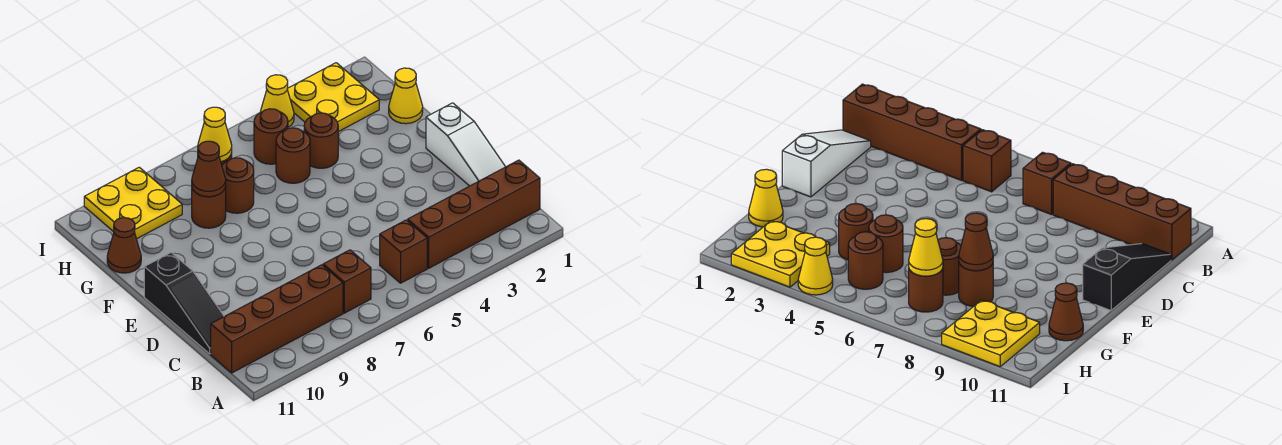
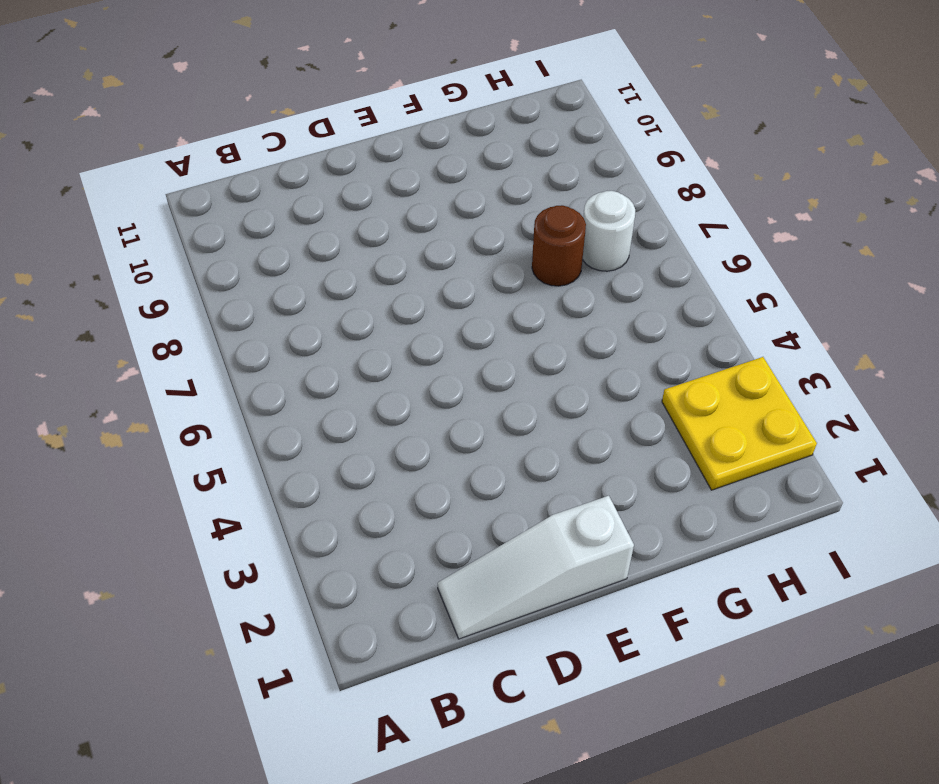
white round brick H7 level 1 -> brown round brick H7 level 1
none -> brown brick B1:B4 level 1
none -> brown brick B5 level 1
none -> brown brick B7 level 1

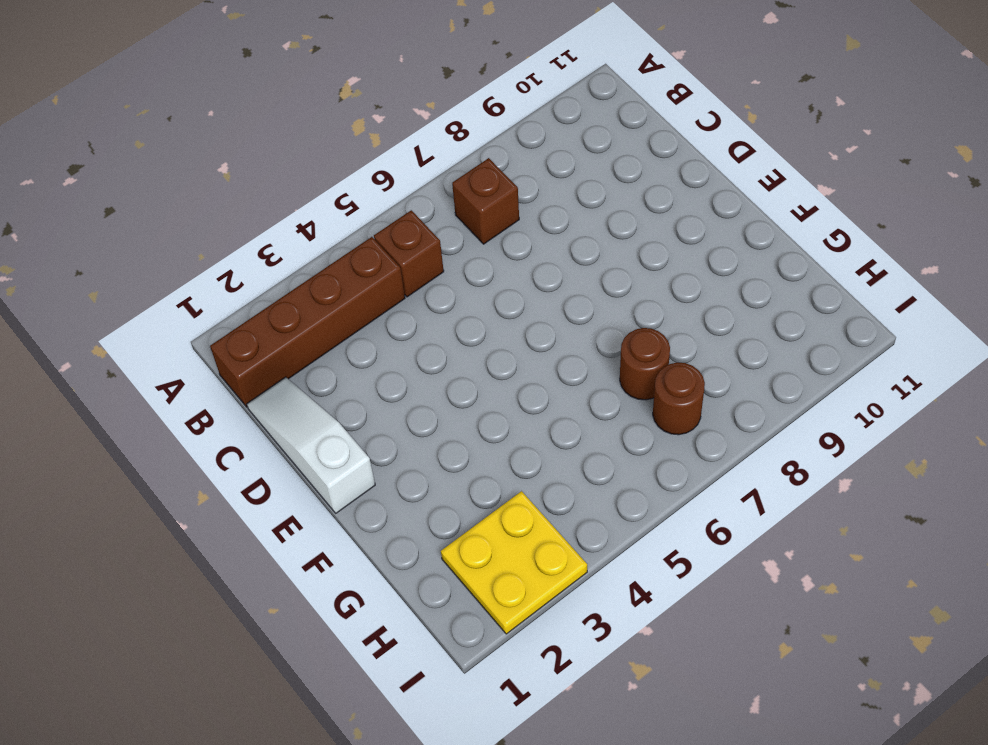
none -> brown brick B8:B11 level 1
none -> black slope C11:E11 level 1 top E
none -> yellow cone G1 level 1

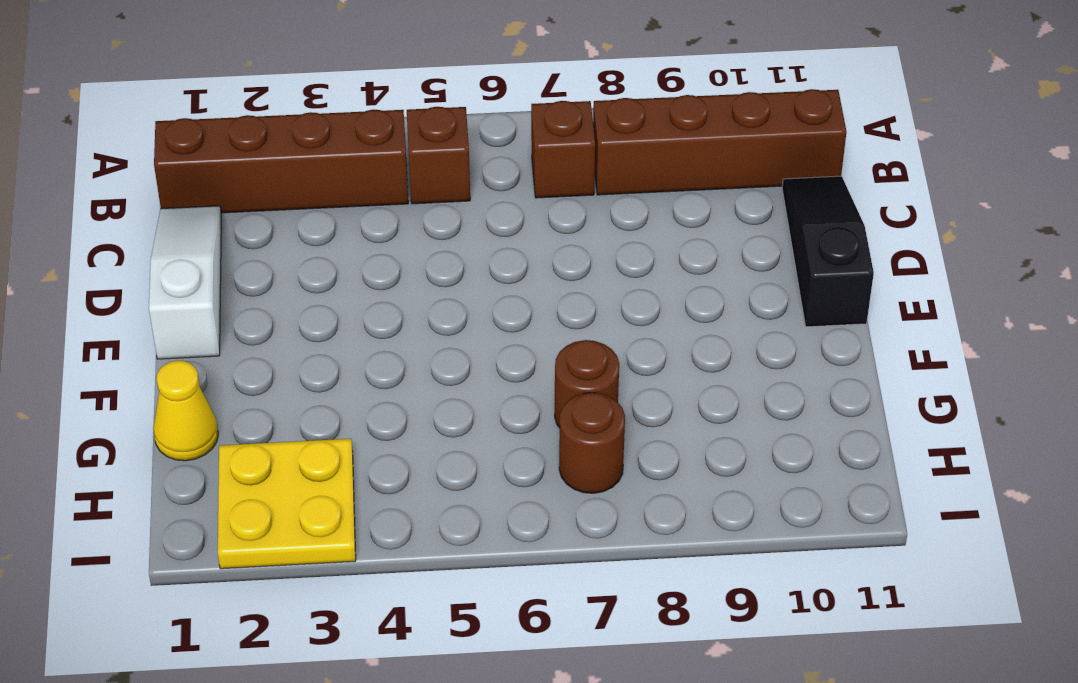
none -> brown round brick G4 level 1
none -> brown round brick G5 level 1
none -> brown round brick G8 level 1

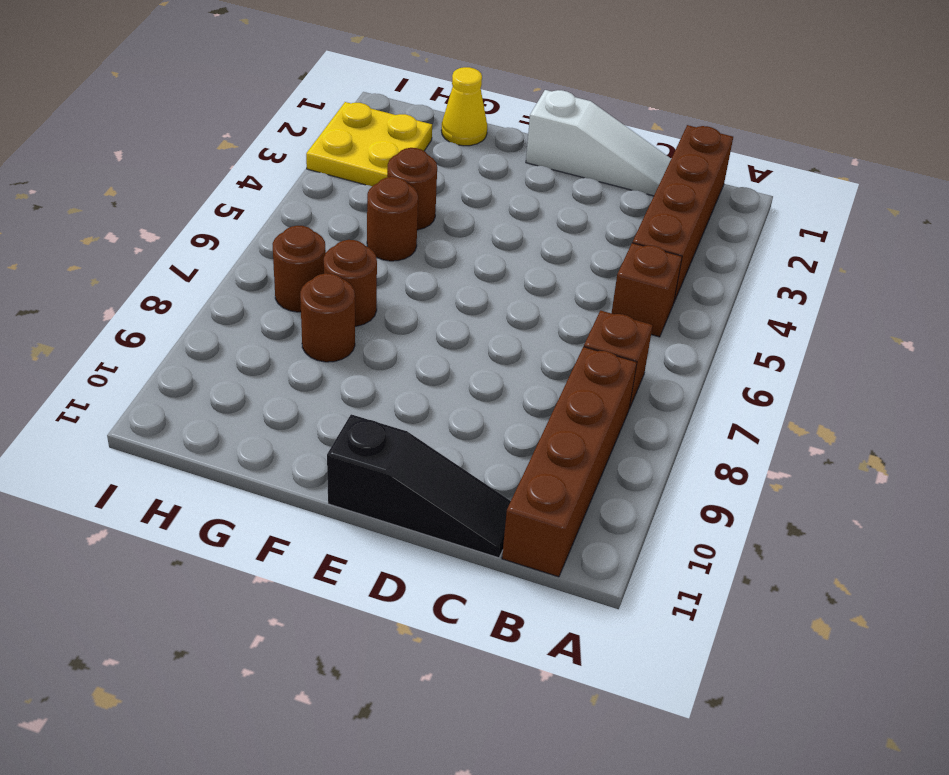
none -> brown cone G11 level 1
none -> brown round brick H5 level 1
none -> yellow plate H9:I10 level 1

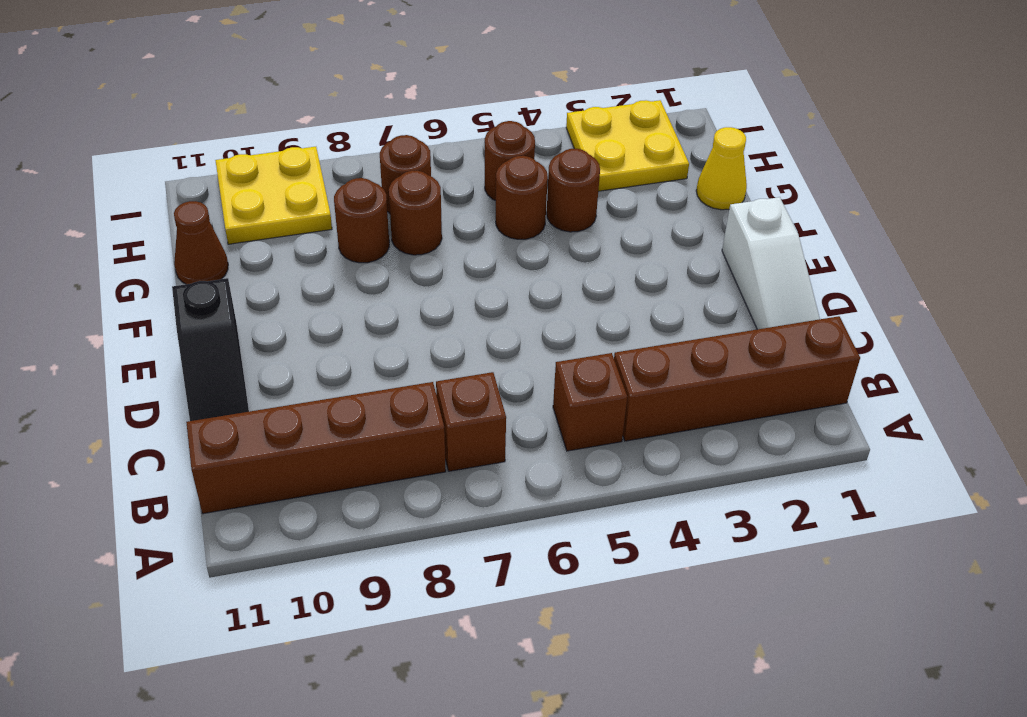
none -> yellow cone I4 level 1
none -> brown cone G8 level 2
none -> yellow cone H7 level 2

